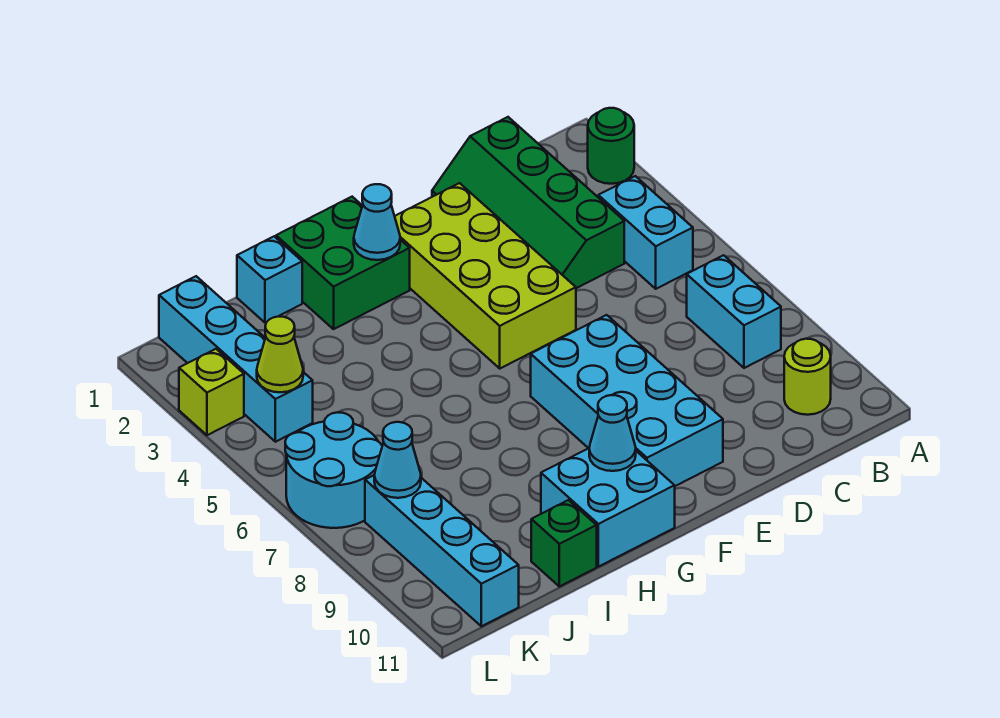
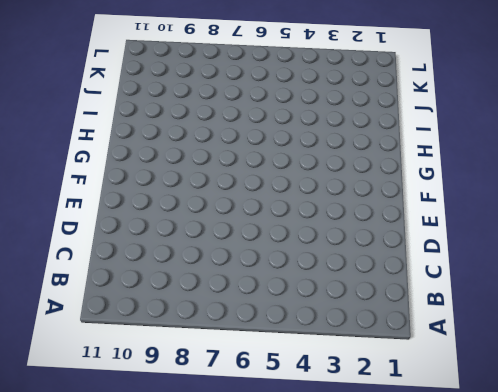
none -> green round brick A2 level 1
none -> cyan brick B4:B5 level 1
none -> cyan brick B7:B8 level 1

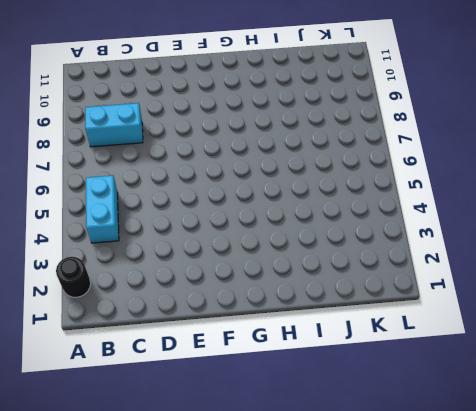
black round brick A2 level 1 -> green round brick A2 level 1
cyan brick B8:C8 level 1 -> cyan brick B7:B8 level 1
none -> lime round brick B10 level 1
none -> green slope C1:D4 level 1 top C
none -> lime brick E2:F5 level 1

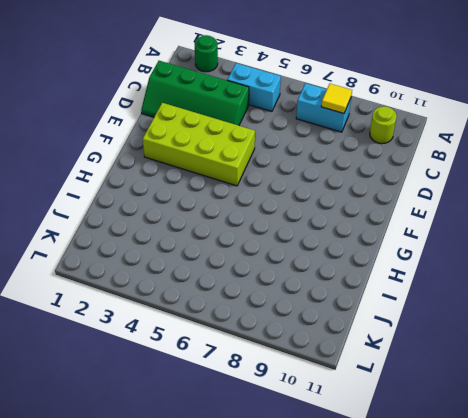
yellow tile B8 level 2 -> none
none -> cyan brick E7:F10 level 1
none -> green brick G1:H2 level 1
none -> cyan brick G10:H11 level 1

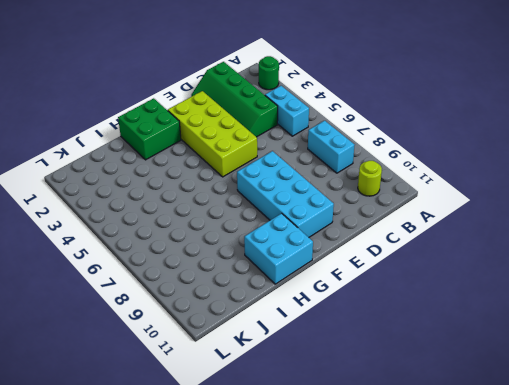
none -> cyan brick I1 level 1
none -> green brick I11 level 1
none -> cyan brick K1:K4 level 1

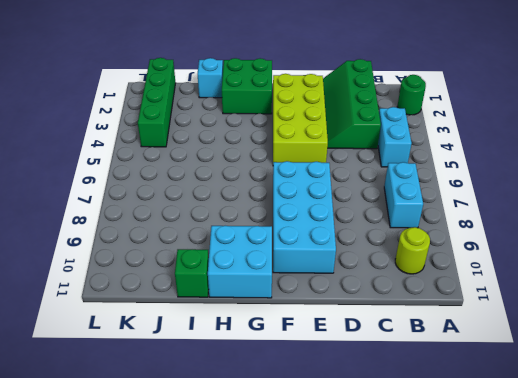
green brick K1:K4 level 1 -> cyan brick K1:K4 level 1
none -> cyan round brick K6:L7 level 1
none -> cyan brick K8:K11 level 1
none -> lime brick L3 level 1

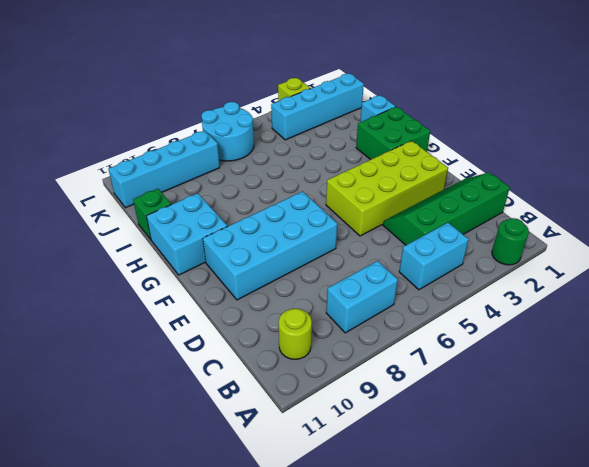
none -> cyan cone G2 level 2
none -> cyan cone G10 level 2
none -> lime cone K4 level 2

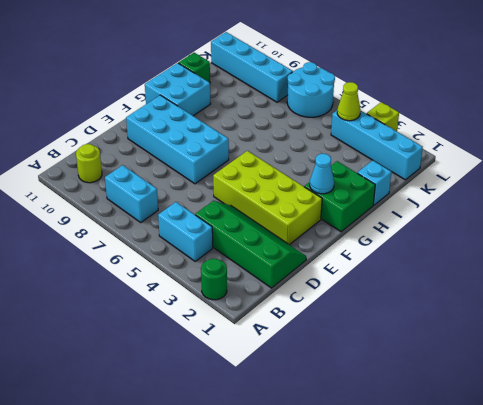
none -> cyan cone G10 level 2
none -> cyan cone K8 level 2

